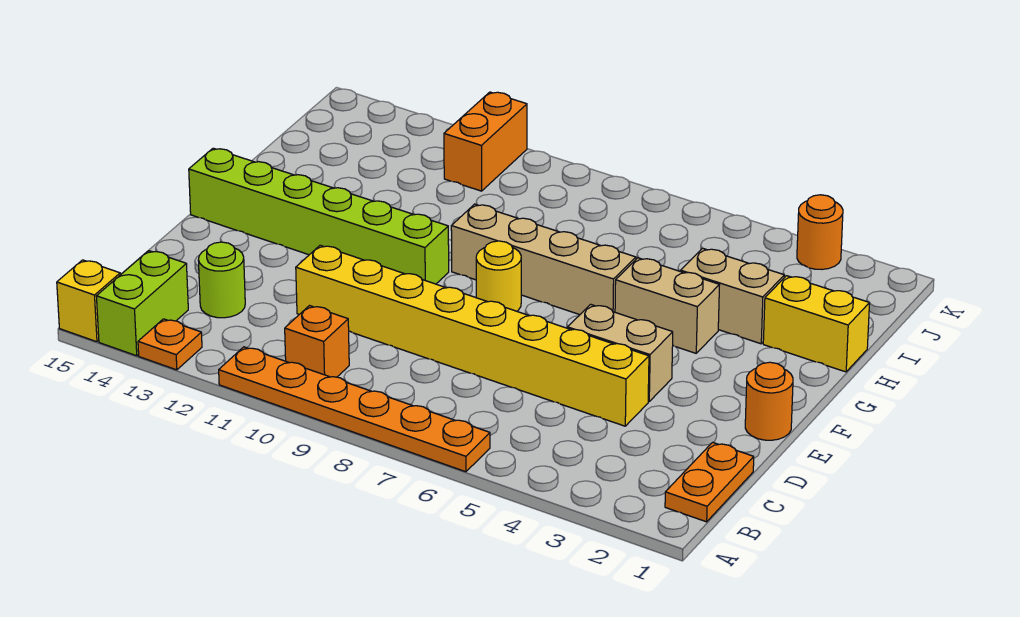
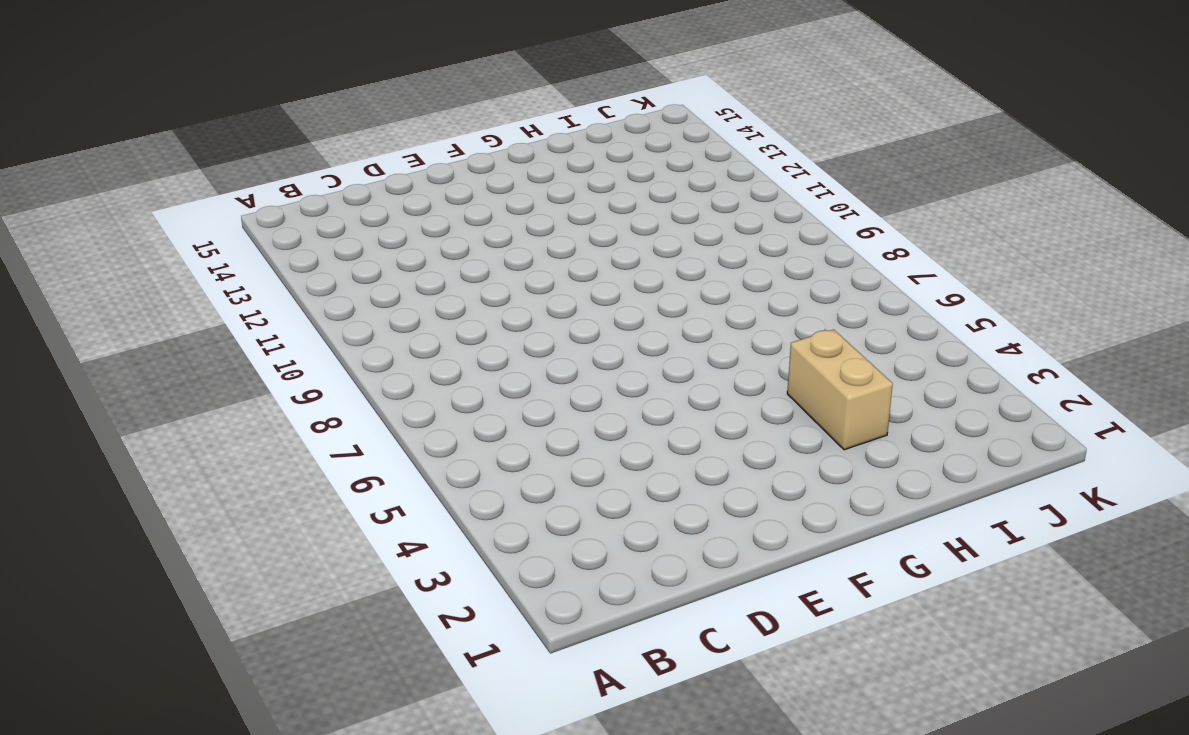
none -> orange plate A6:A11 level 1
none -> orange plate A13 level 1
none -> lime brick A14:B14 level 1

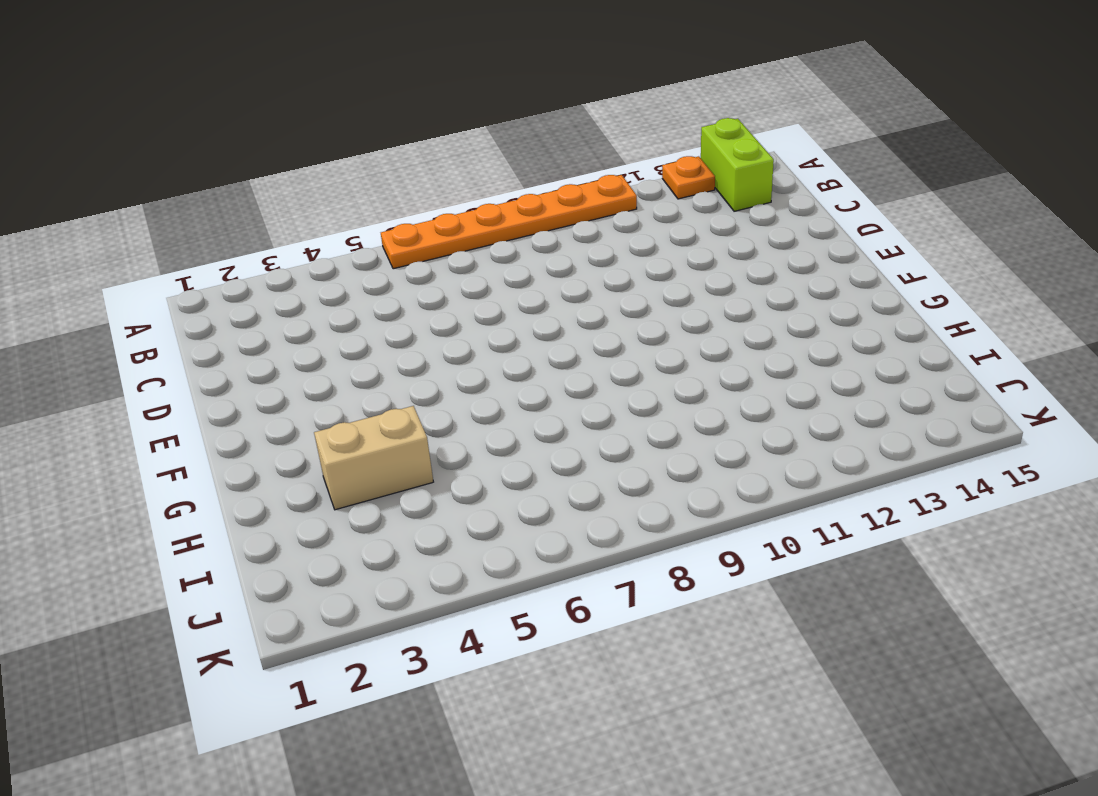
none -> yellow brick A15 level 1
none -> orange plate B1:C1 level 1
none -> orange brick B10 level 1

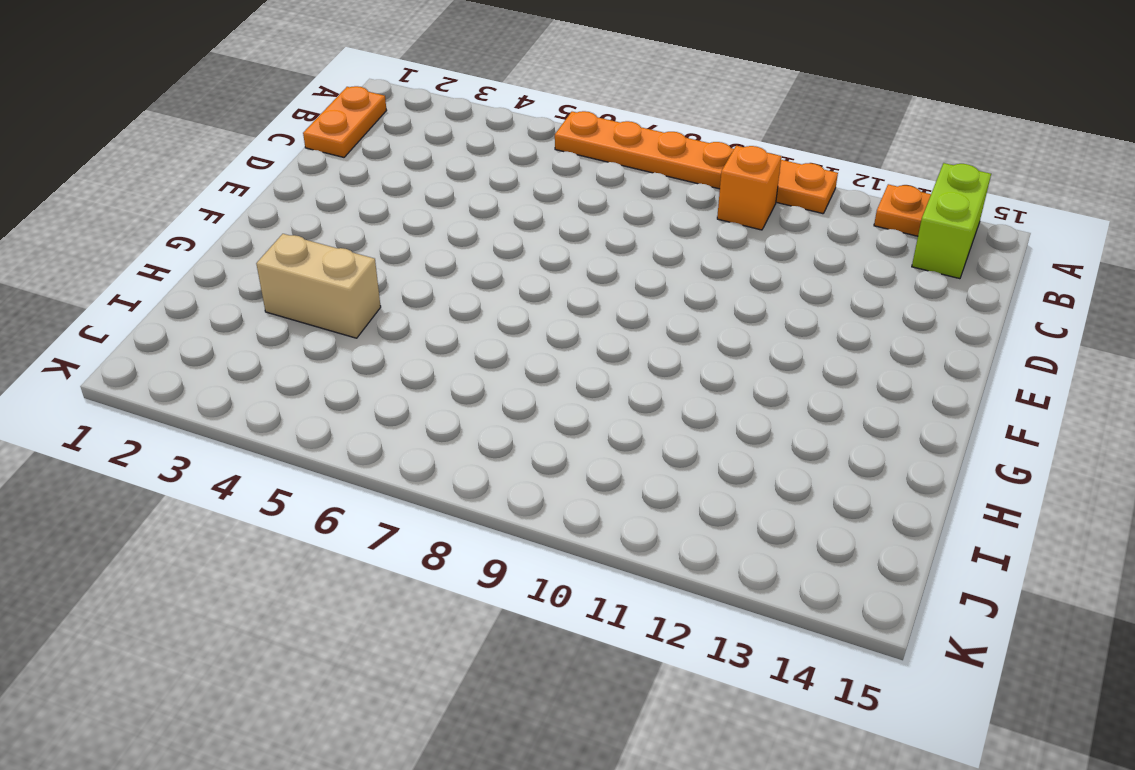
none -> yellow brick A15 level 1
none -> lime round brick C13 level 1
none -> yellow brick D4:D11 level 1

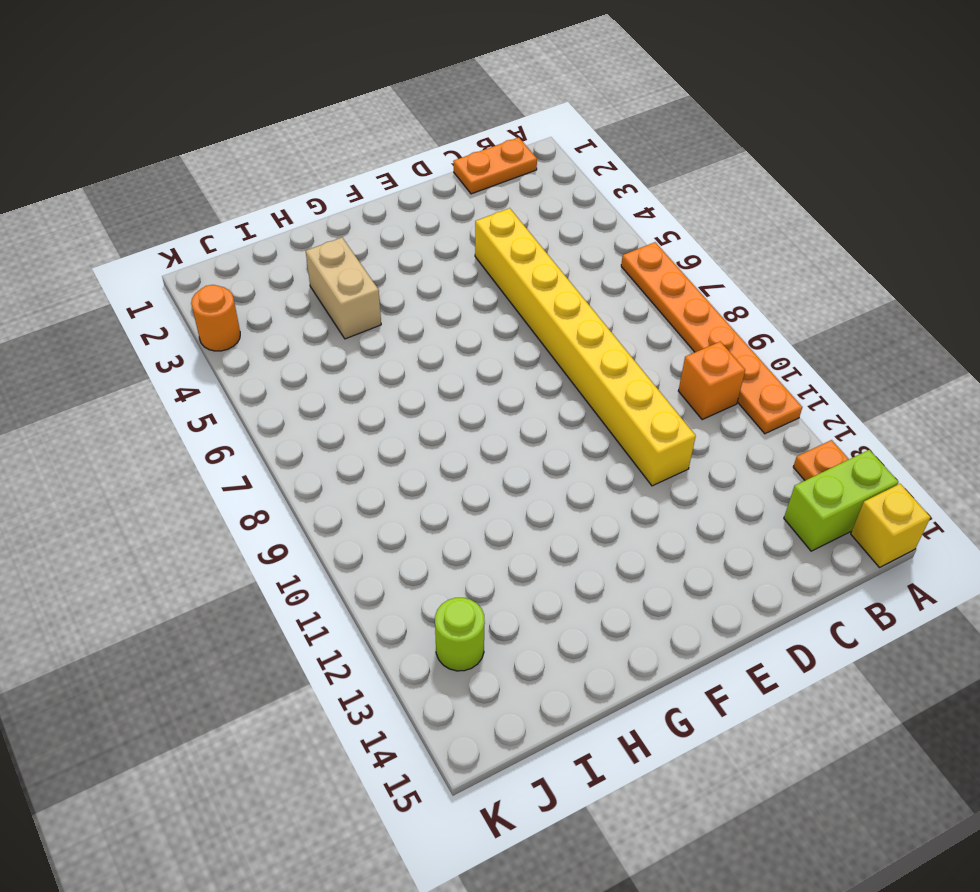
lime round brick J13 level 1 -> lime round brick C13 level 1
none -> orange round brick E1 level 1
none -> tan brick E4:E5 level 1
none -> yellow round brick F8 level 1

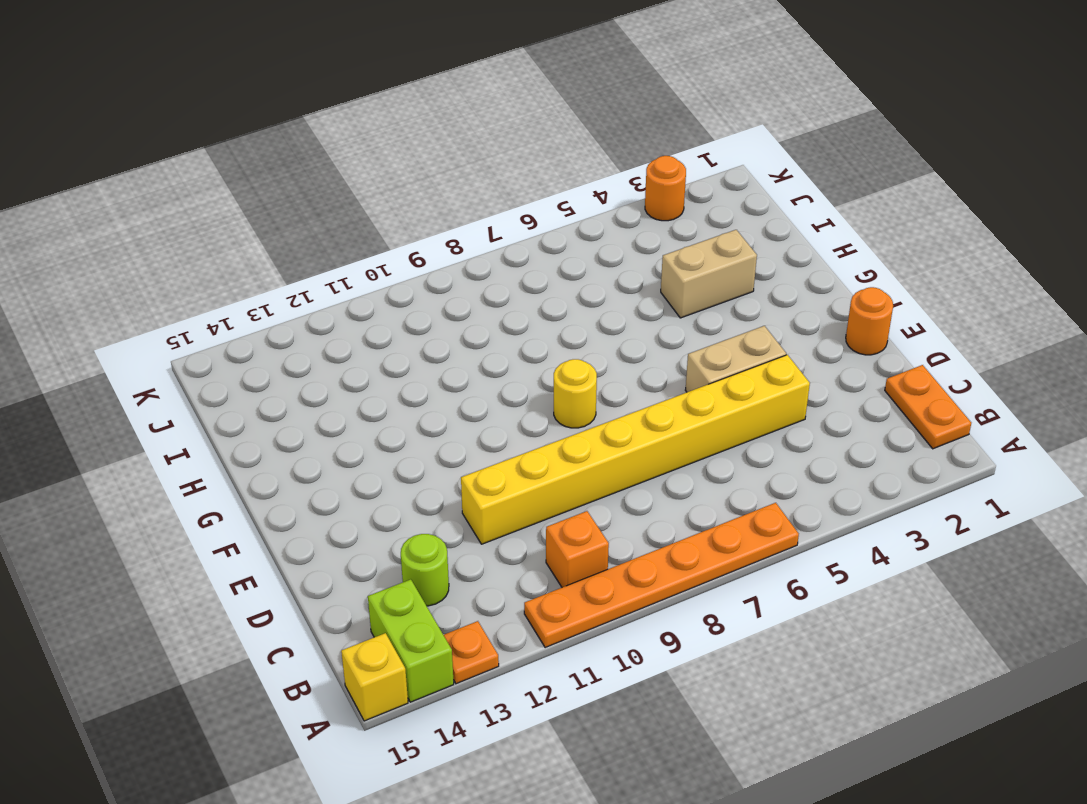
none -> lime brick F10:F15 level 1
none -> tan brick G4:G5 level 1
none -> tan brick G6:G9 level 1

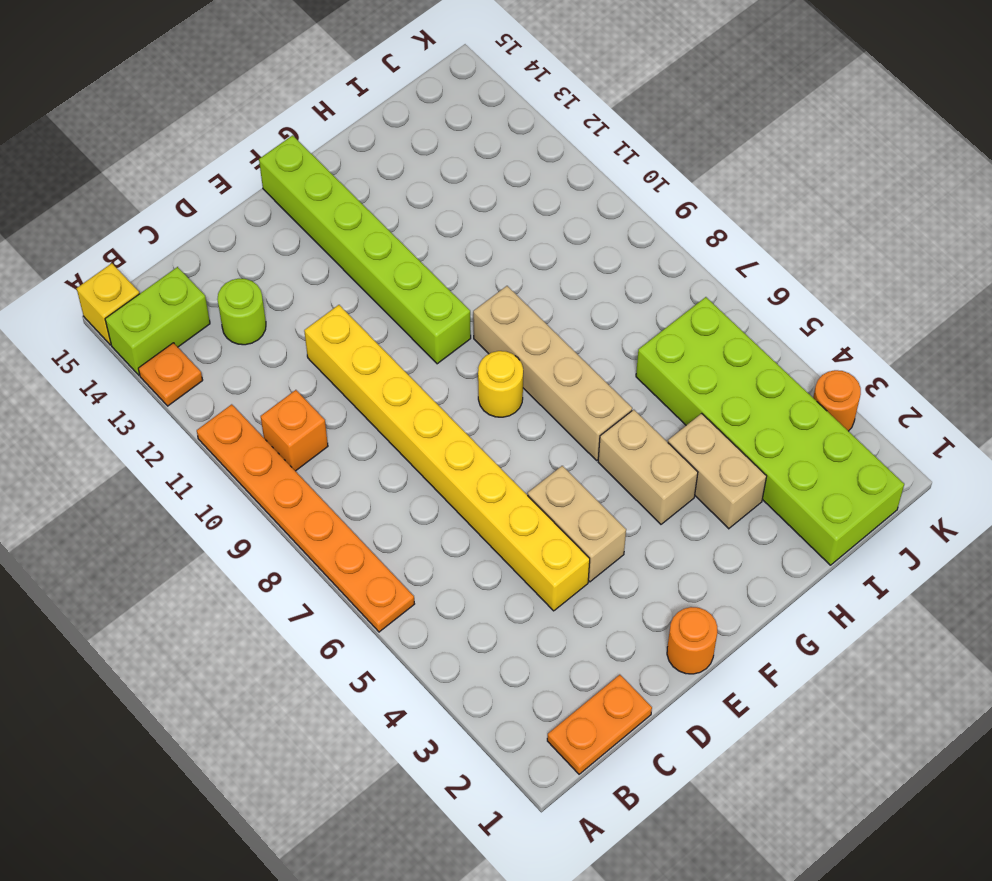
lime brick I1:J6 level 1 -> none
none -> yellow brick H1:H2 level 1
none -> orange brick J11:K11 level 1

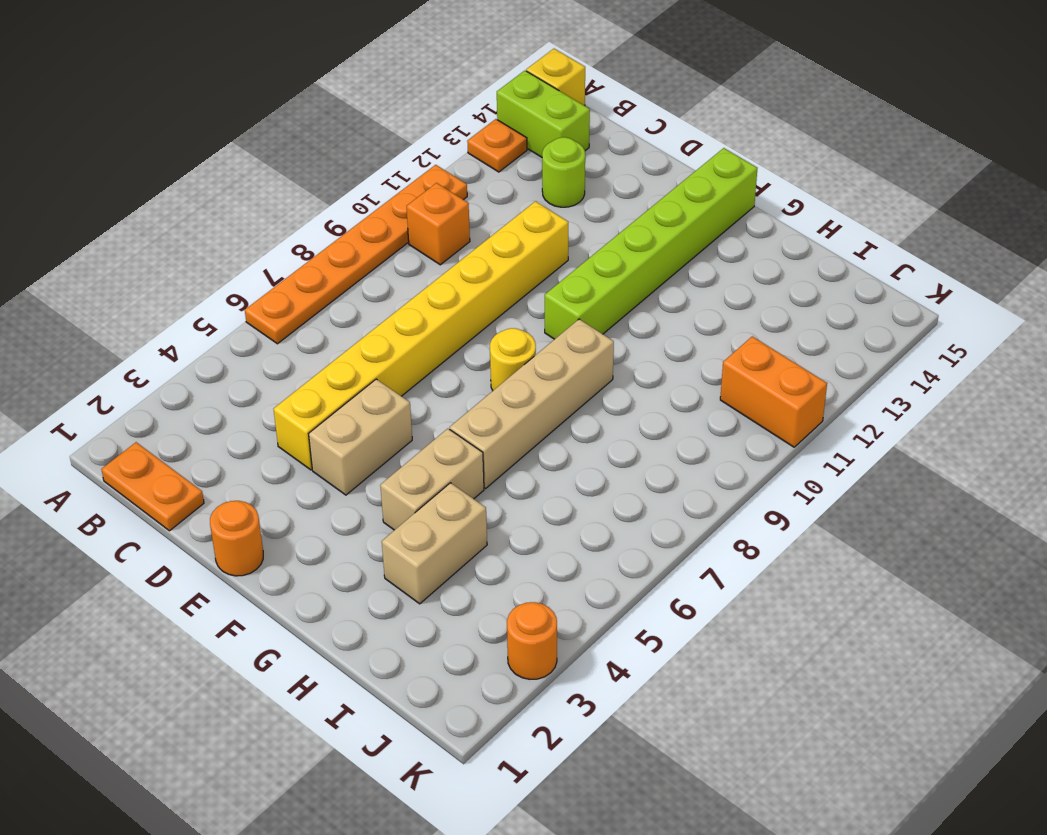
none -> yellow brick H1:H2 level 1

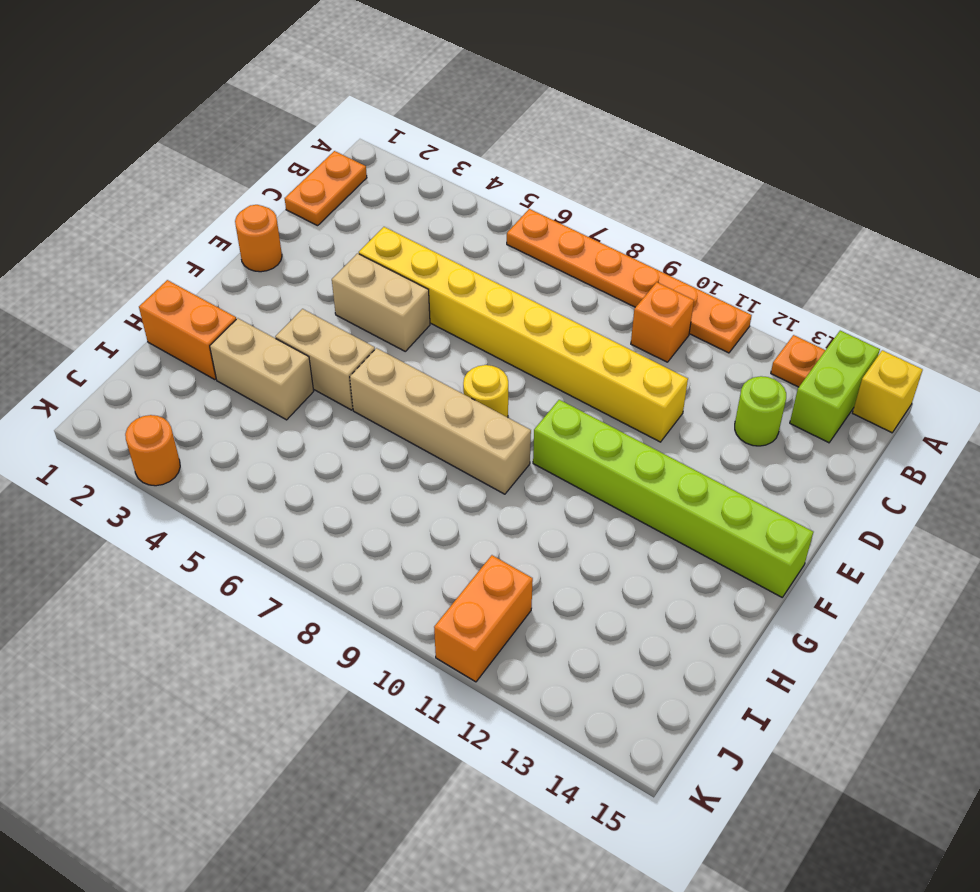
orange brick H1:H2 level 1 -> yellow brick H1:H2 level 1

